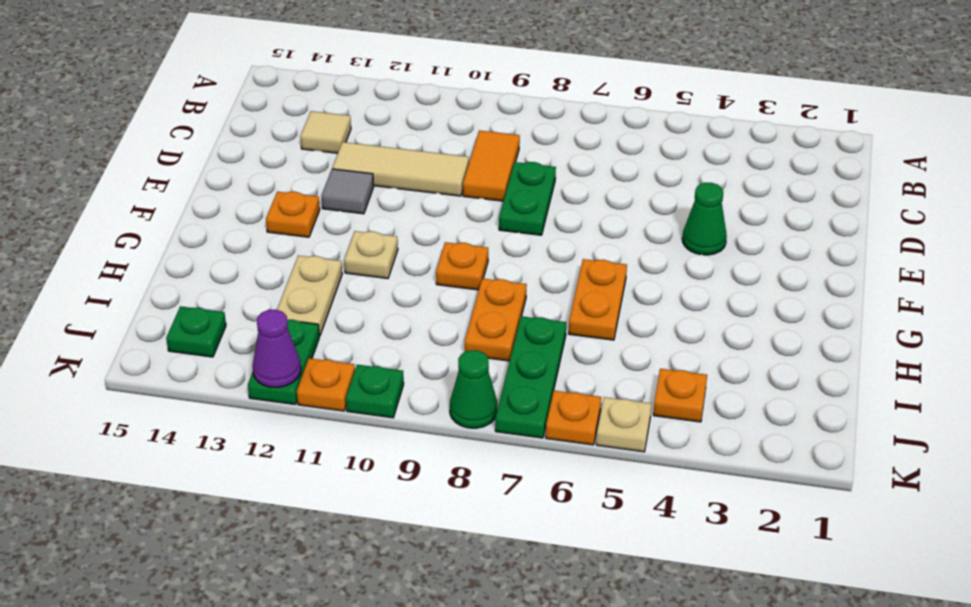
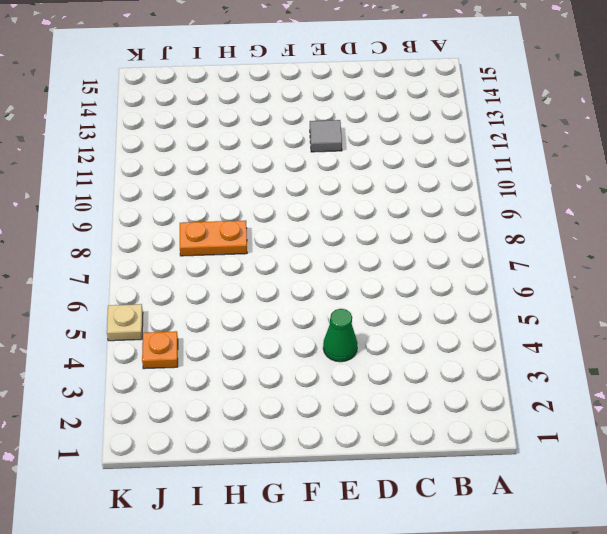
none -> orange tile C9:D9 level 1
none -> tan tile C13 level 1
none -> green plate D8:E8 level 1

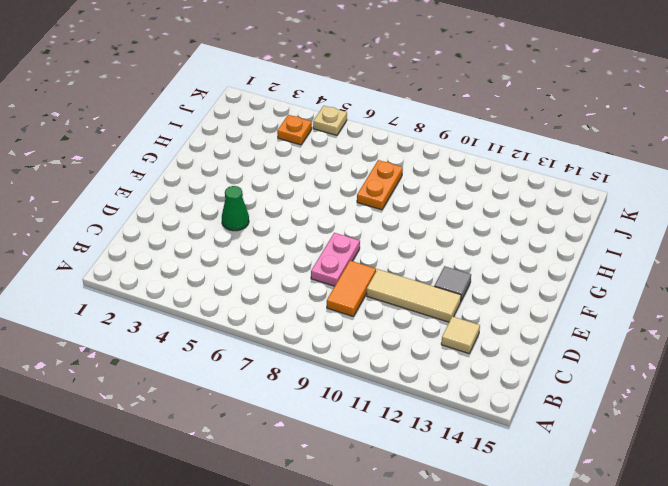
pink plate D8:E8 level 1 -> green plate D8:E8 level 1
none -> orange plate F13 level 1
none -> orange plate G6:H6 level 1
none -> orange plate G9 level 1

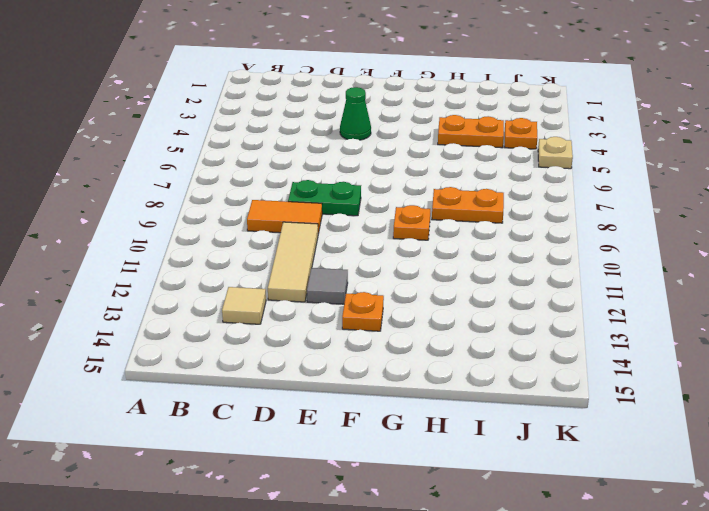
orange plate H4:I4 level 1 -> orange plate G6:H6 level 1
none -> tan plate G11 level 1
none -> tan plate H12:I12 level 1
none -> green plate I7:K7 level 1

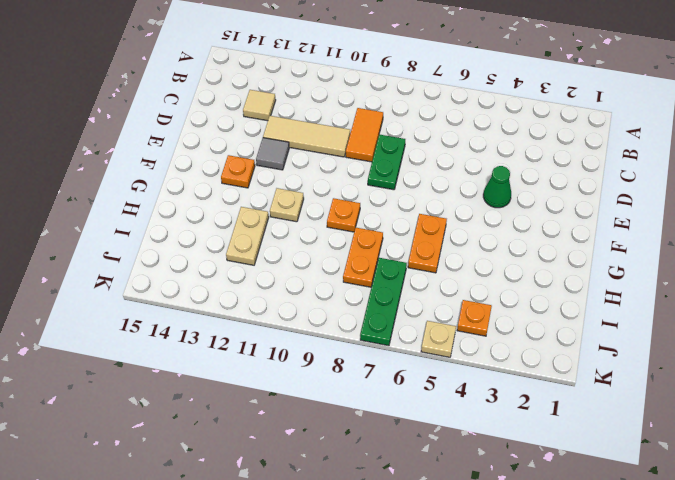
none -> green plate J12:K12 level 1
none -> green plate J14 level 1
none -> orange plate K6 level 1

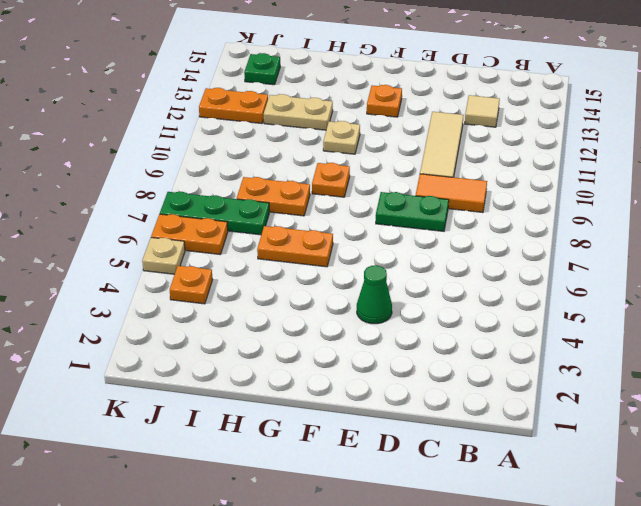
orange plate J6:K6 level 1 -> orange plate K6 level 1
orange plate J12:K12 level 1 -> green plate J12:K12 level 1
none -> grey tile E12 level 1
none -> green cone K8 level 1
none -> green plate K10 level 1

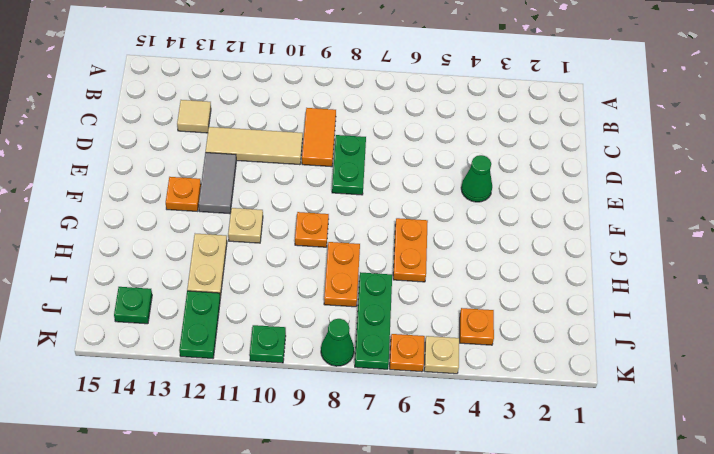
grey tile E12:F12 level 1 -> grey tile E12 level 1
none -> orange plate K11 level 1
none -> purple cone K12 level 2

